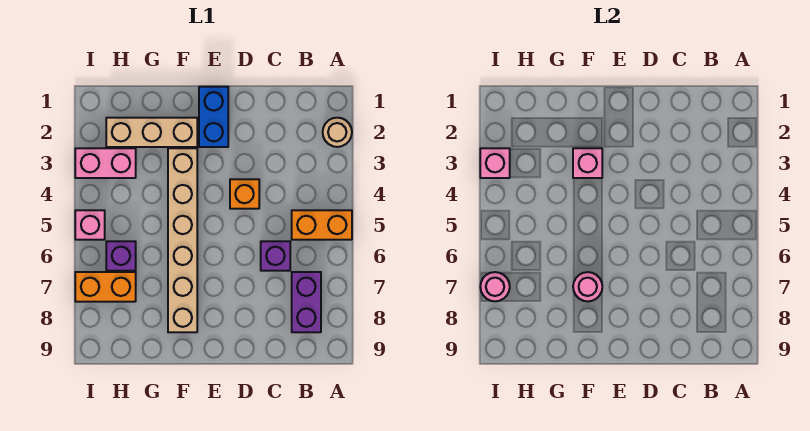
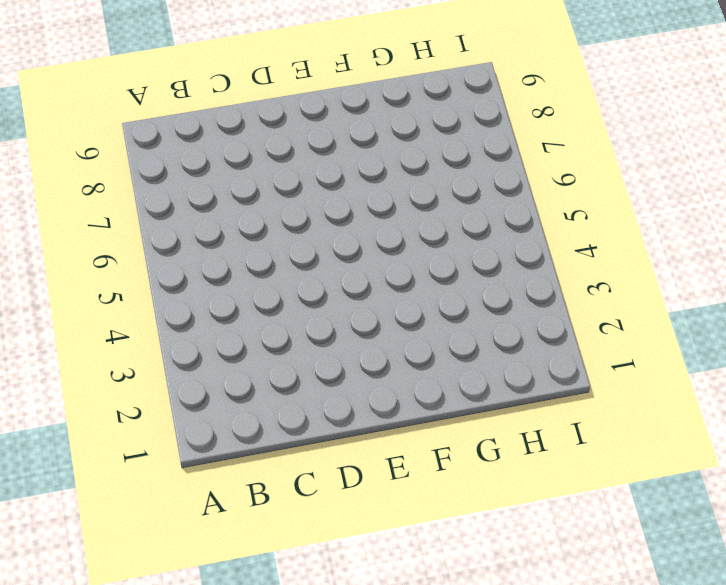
none -> tan round brick A2 level 1
none -> orange brick A5:B5 level 1
none -> purple brick B7:B8 level 1

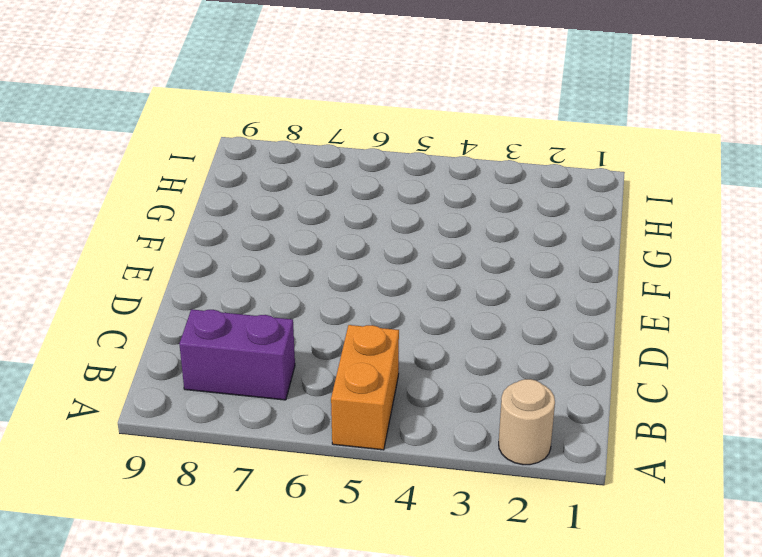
none -> purple brick C6 level 1
none -> orange brick D4 level 1
none -> blue brick E1:E2 level 1

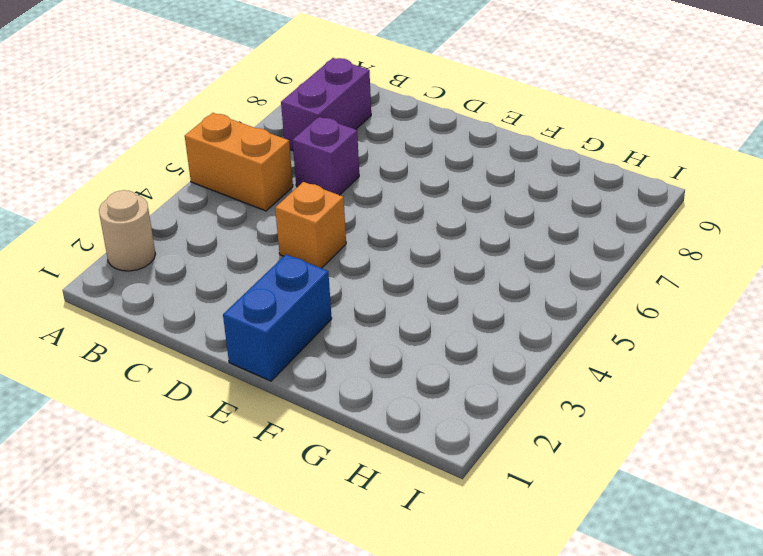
none -> tan brick F2:H2 level 1
none -> tan brick F3:F8 level 1
none -> pink brick H3:I3 level 1

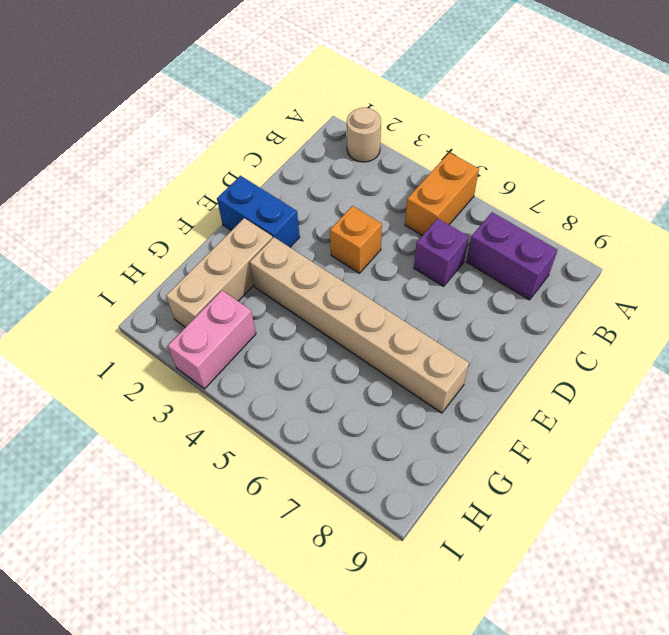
none -> purple brick H6 level 1
none -> orange brick H7:I7 level 1
none -> pink brick I5 level 1

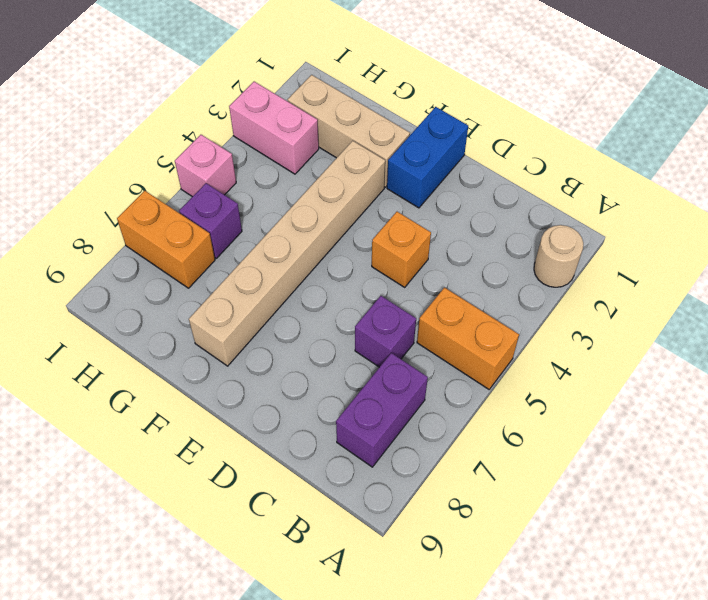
none -> pink brick F3 level 2
none -> pink round brick F7 level 2
none -> pink brick I3 level 2

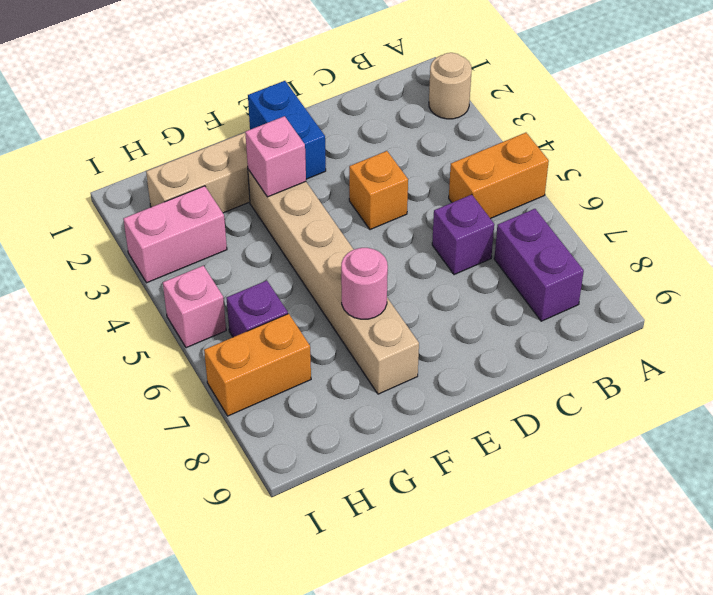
none -> pink brick I3 level 2
none -> pink round brick I7 level 2

